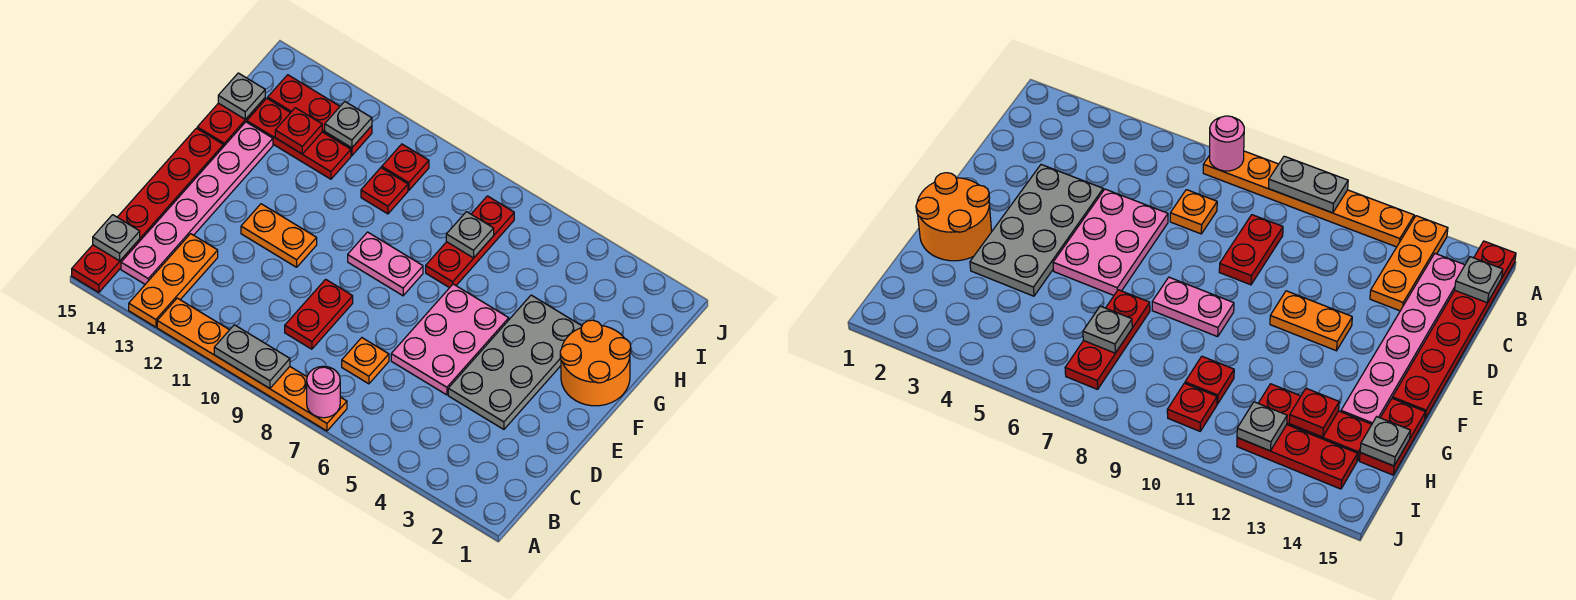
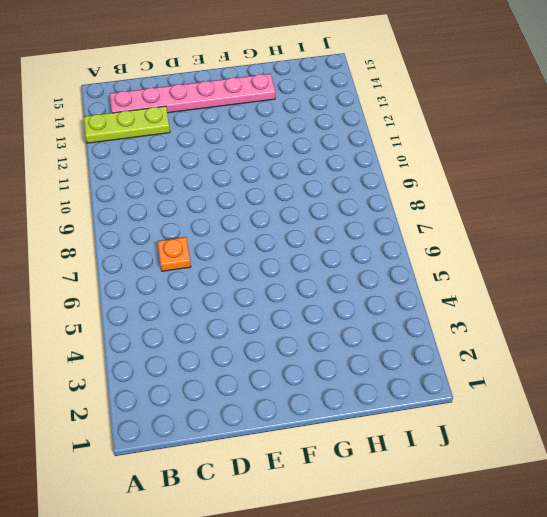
lime plate A13:C13 level 1 -> orange plate A13:C13 level 1
none -> orange plate A7:A12 level 1
none -> red plate A15:F15 level 1
none -> red plate C9:D9 level 1

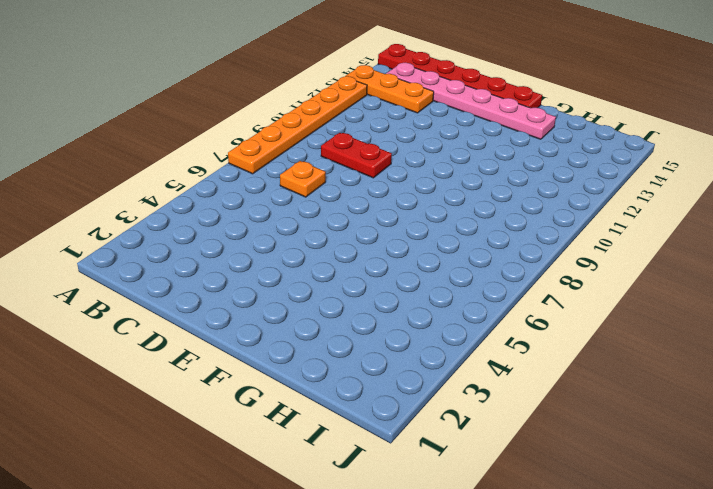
none -> grey plate D3:G4 level 1
none -> pink plate D5:F6 level 1
none -> orange plate E11:E12 level 1

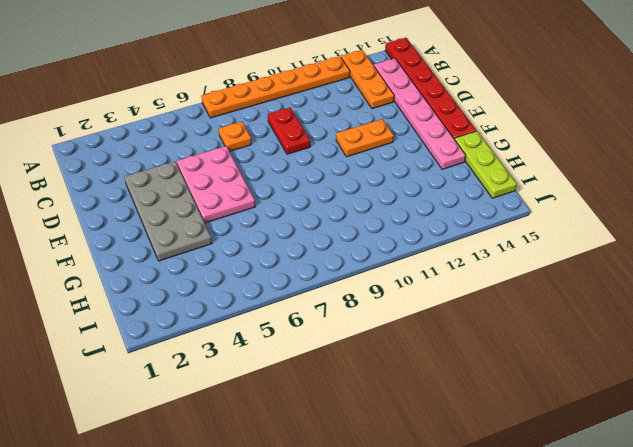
lime plate G15:I15 level 1 -> red plate G15:H15 level 1
none -> orange round brick F1:G2 level 1
none -> pink plate F8:F9 level 1
none -> red plate G7:I7 level 1

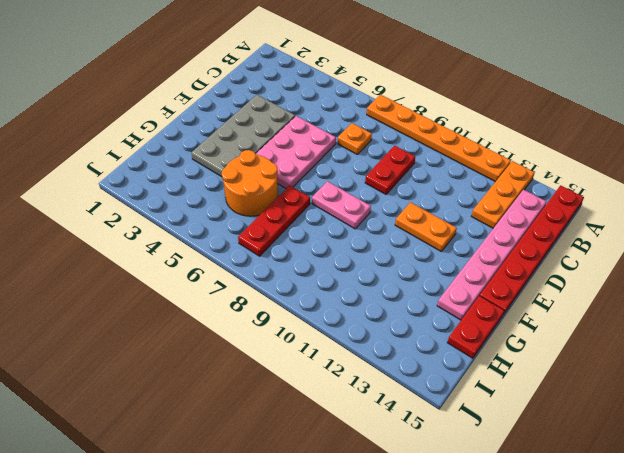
orange round brick G5:H6 level 1 -> orange round brick F1:G2 level 1
none -> red plate H10 level 1
none -> red plate H12:H14 level 1
none -> red plate I10 level 1

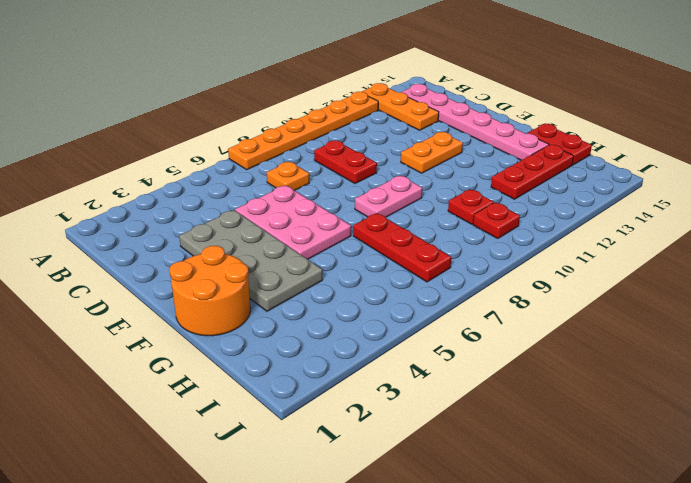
none -> red plate A15:F15 level 1
none -> red plate I12:I14 level 1
none -> pink round brick A7 level 2

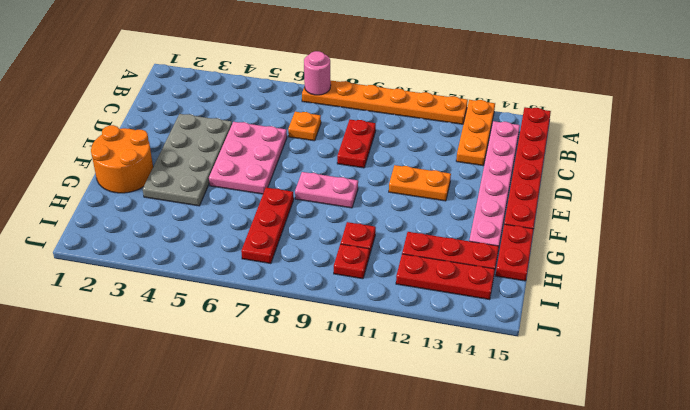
none -> grey plate A9:A10 level 2
none -> grey plate B15 level 2
none -> grey plate H7 level 2

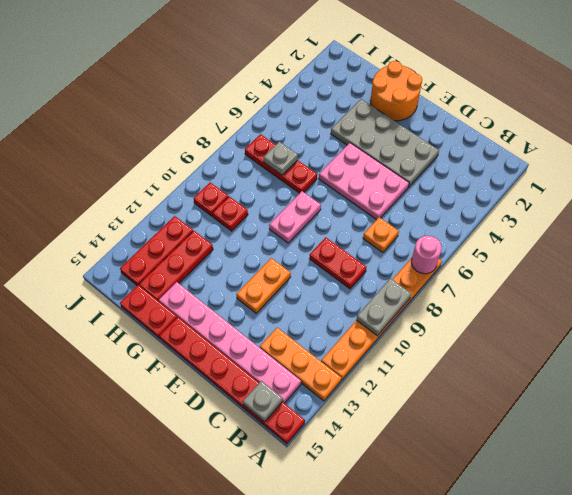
none -> red plate H13 level 2
none -> grey plate H15 level 2
none -> grey plate I12 level 2

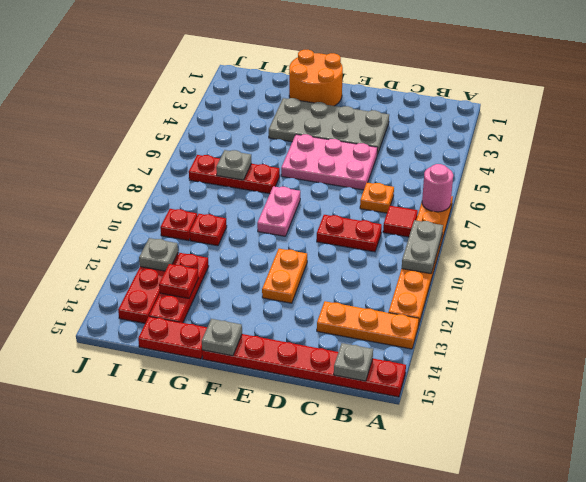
red tile B8 level 1 -> none
grey plate F15 level 2 -> grey plate H15 level 2
none -> pink plate B14:G14 level 1

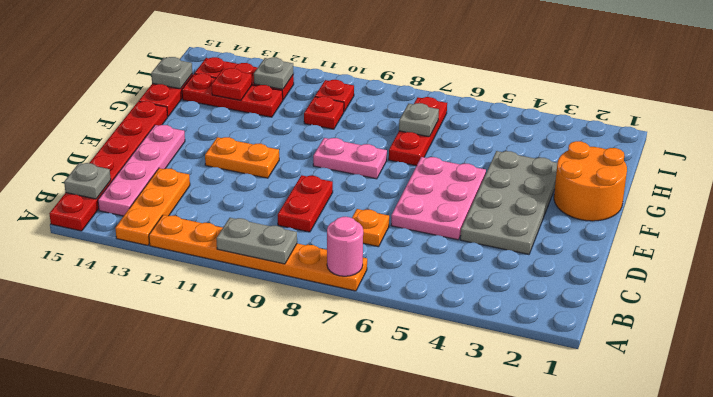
pink plate B14:E14 level 1 -> pink plate B14:G14 level 1

